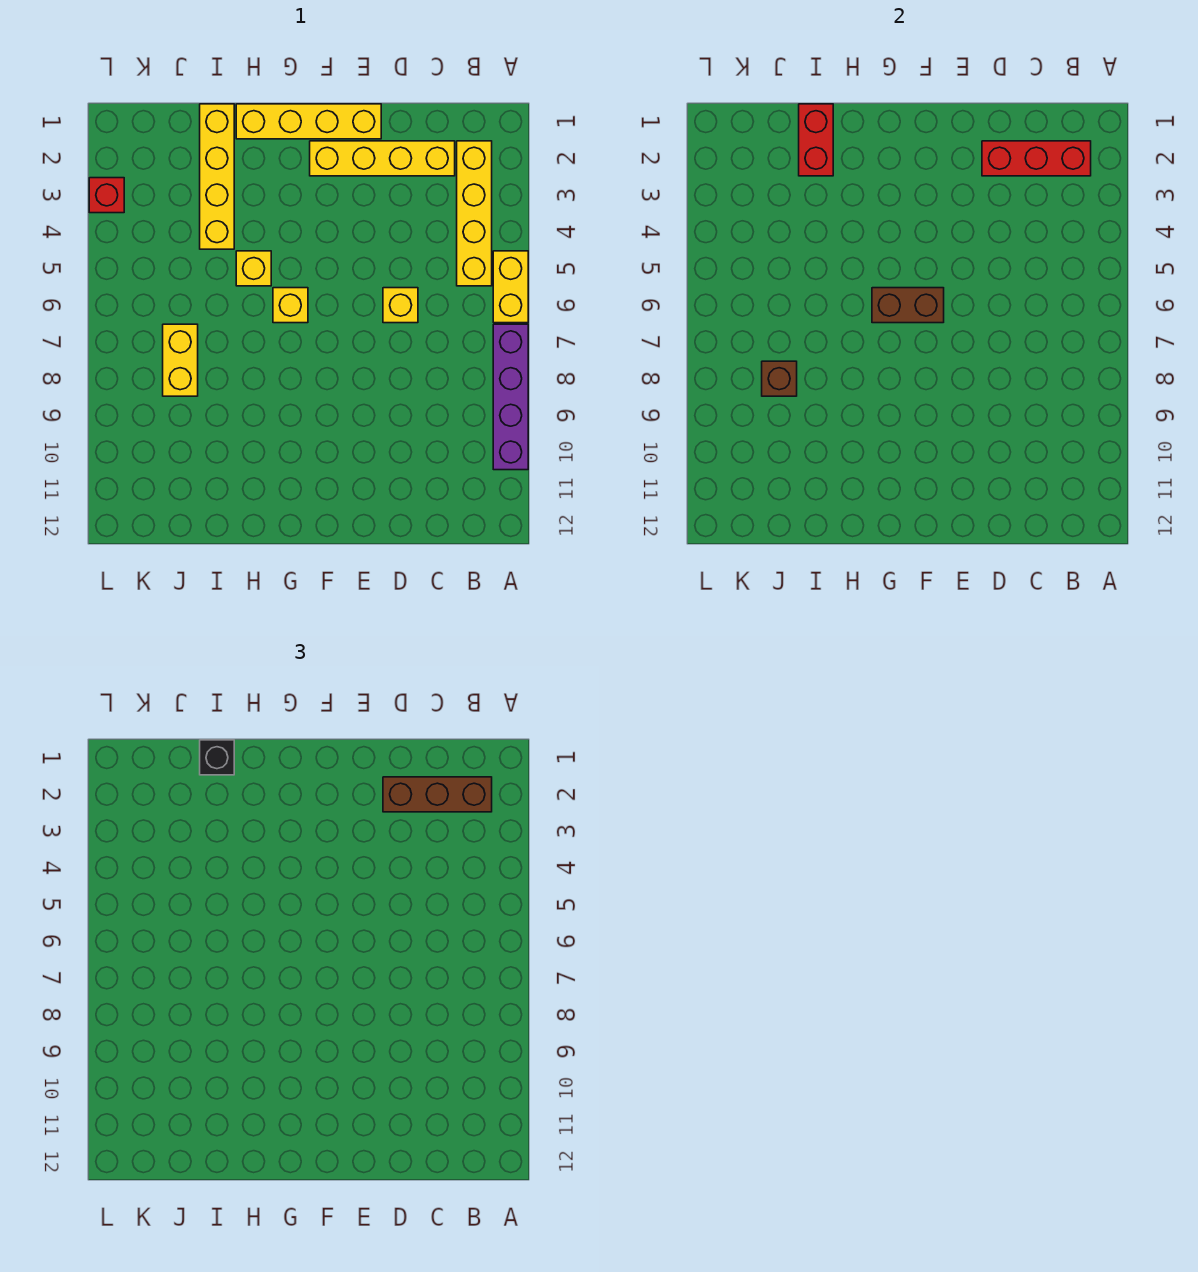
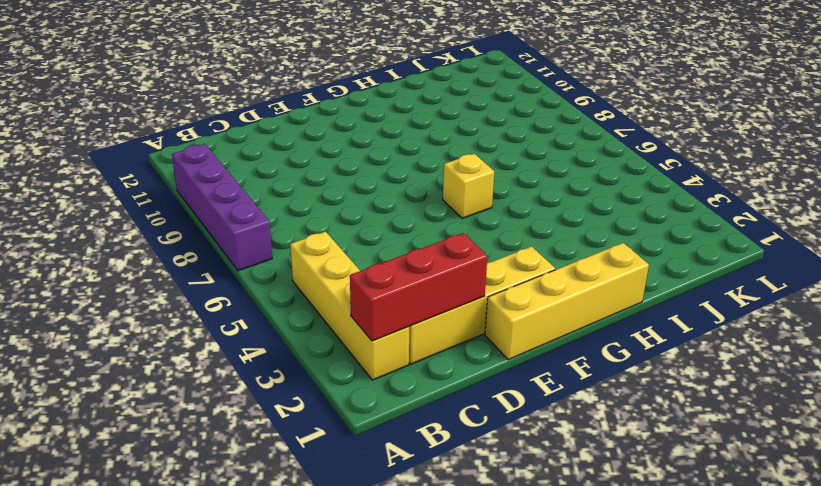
none -> yellow brick A5:A6 level 1
none -> yellow brick D6 level 1
none -> yellow brick H5 level 1

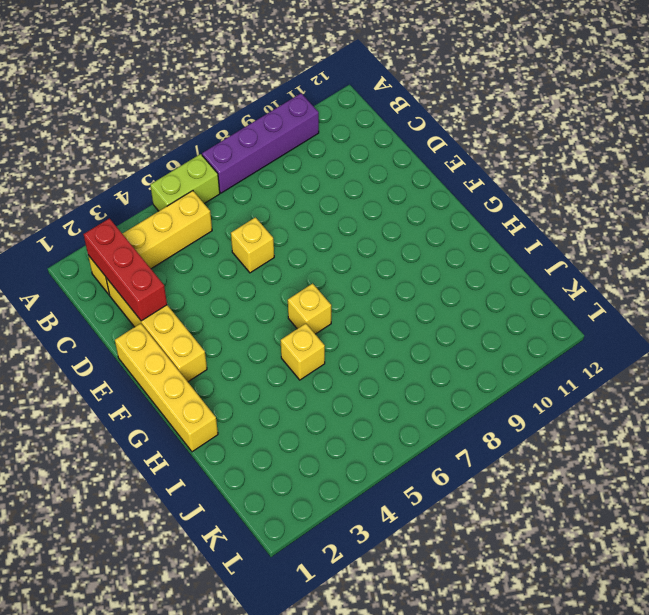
lime brick A5:A6 level 1 -> yellow brick A5:A6 level 1
none -> yellow brick I1:I4 level 1
none -> yellow brick J7:J8 level 1
none -> red brick L3 level 1

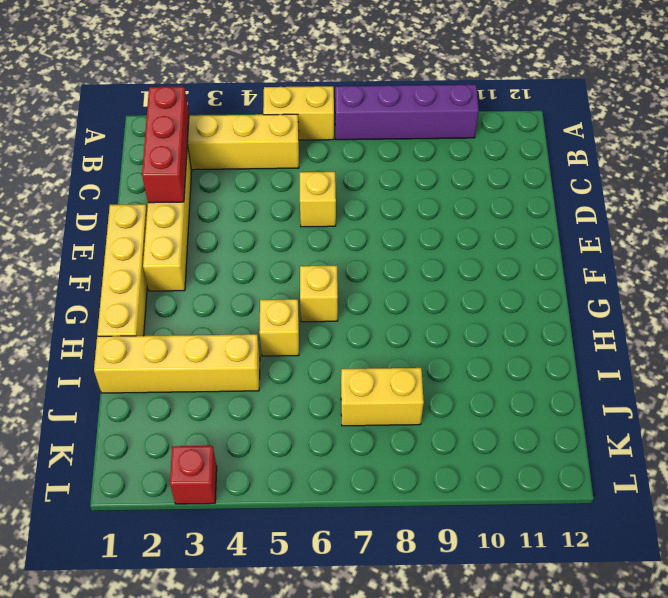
none -> brown brick F6:G6 level 2
none -> red brick I1:I2 level 2
none -> brown brick J8 level 2

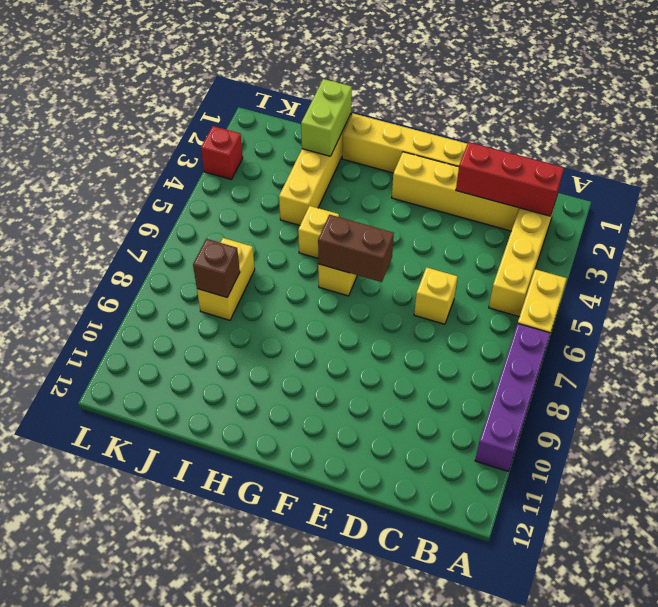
lime brick I1:I2 level 2 -> red brick I1:I2 level 2
none -> brown brick B2:D2 level 3
none -> black brick I1 level 3

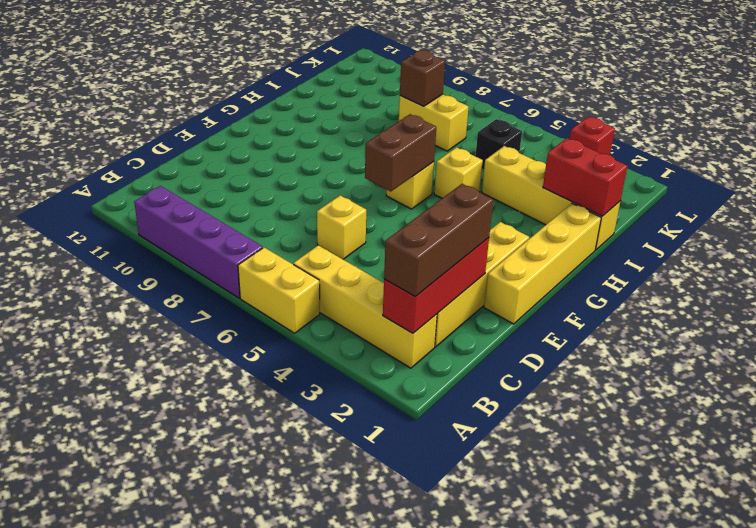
black brick J5 level 1 -> black brick I1 level 3

